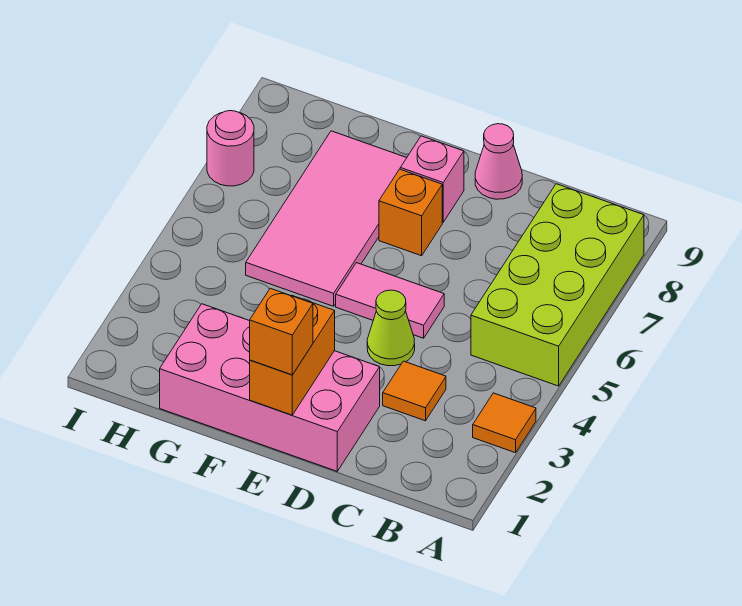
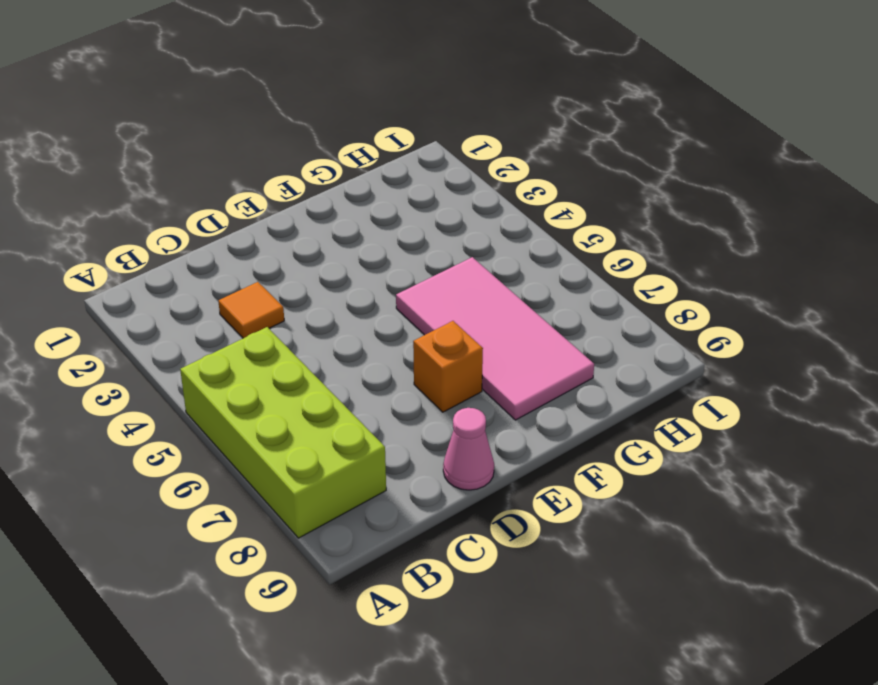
none -> orange tile A3 level 1
none -> pink brick D1:G2 level 1
none -> lime cone D4 level 1

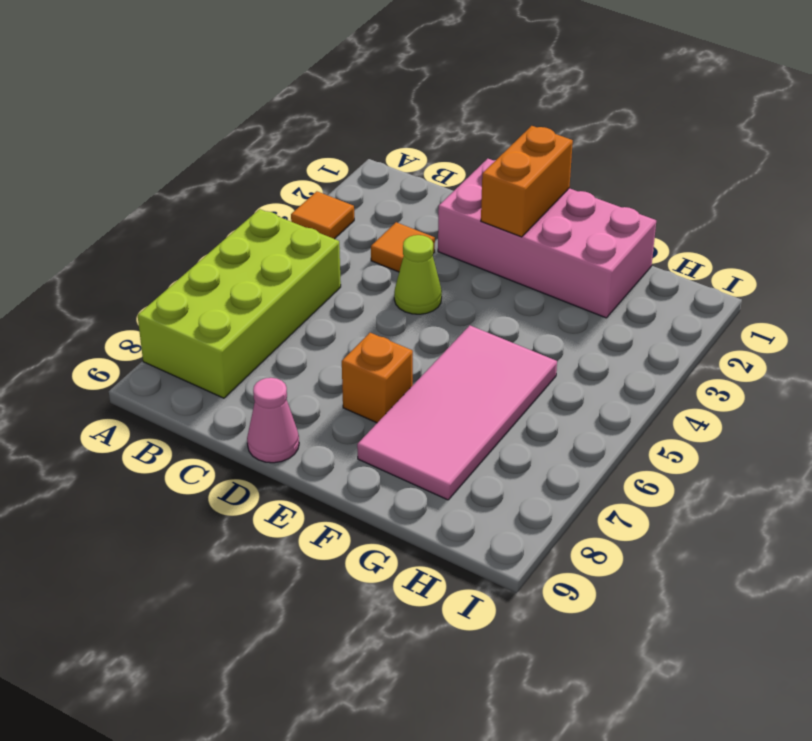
none -> pink tile D5:E5 level 1
none -> pink brick E8 level 1
none -> pink round brick I7 level 1

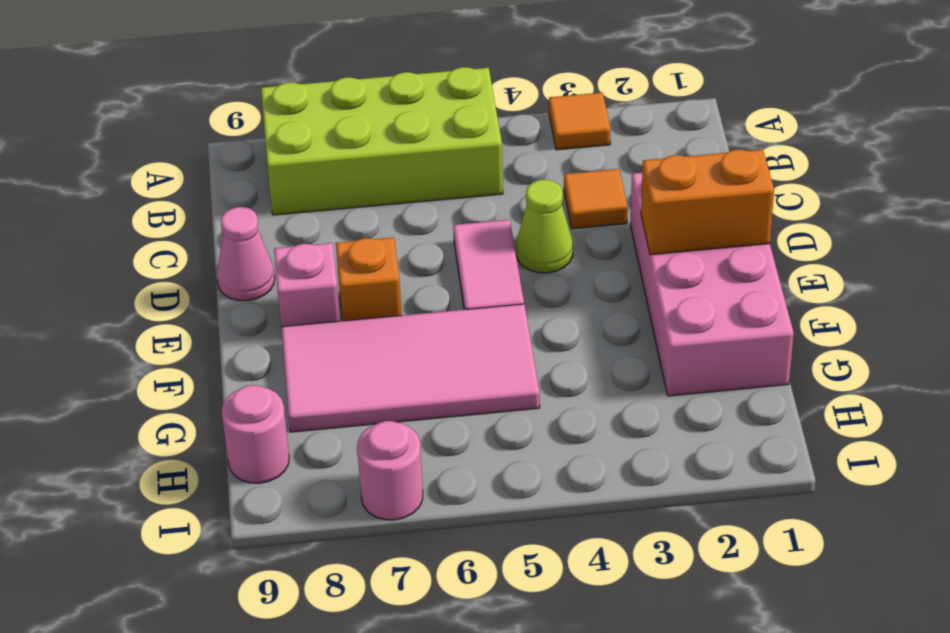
pink round brick H9 level 1 -> none
none -> orange brick E1 level 3

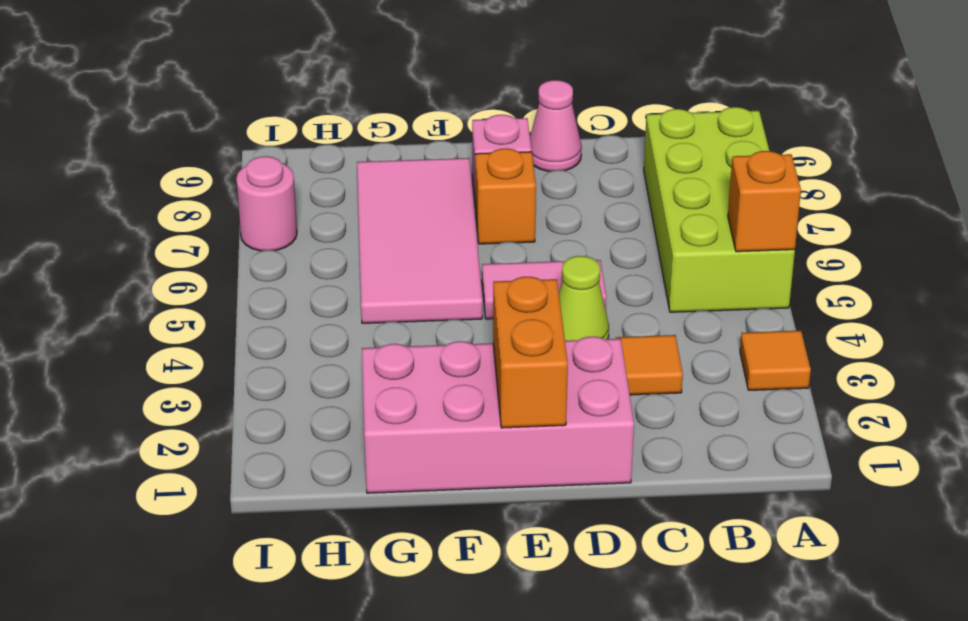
orange brick A5 level 2 -> orange brick E1 level 3

